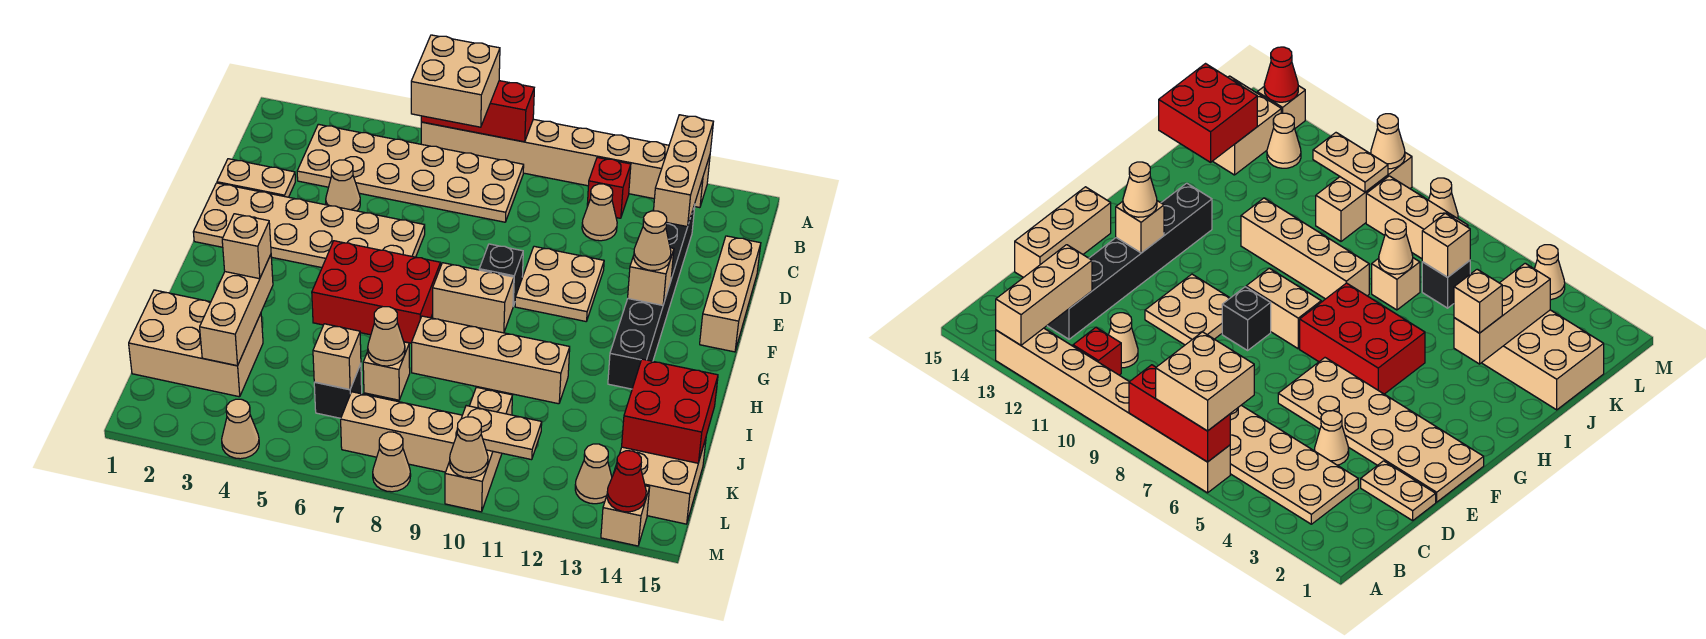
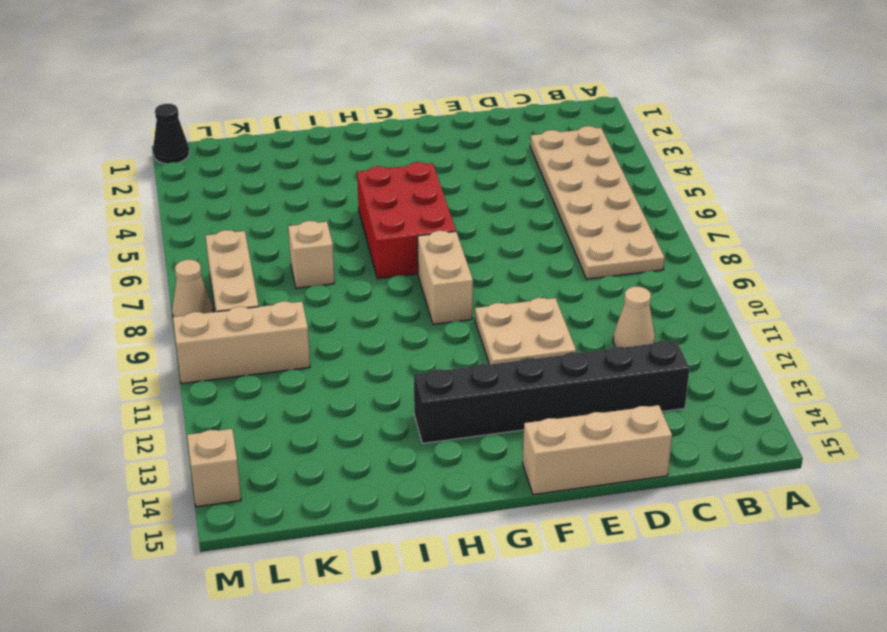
black cone M1 level 1 -> none
none -> tan brick A6:A13 level 1
none -> red brick B11 level 1
none -> tan plate D1:D2 level 1
none -> tan cone D4 level 1

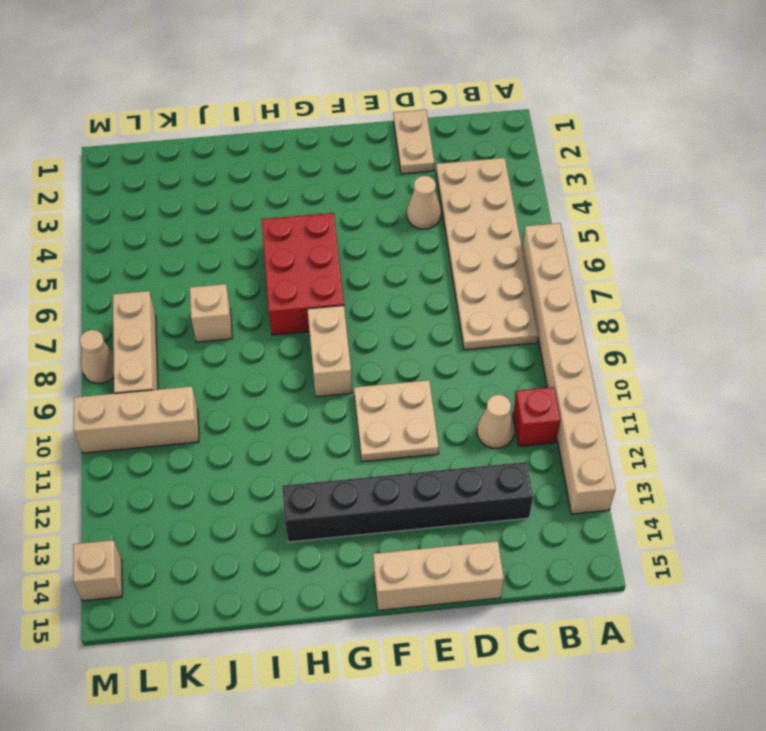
none -> tan plate E1:F6 level 1
none -> black brick F9 level 1
none -> tan brick I8:I11 level 1
none -> tan brick J1:K3 level 1

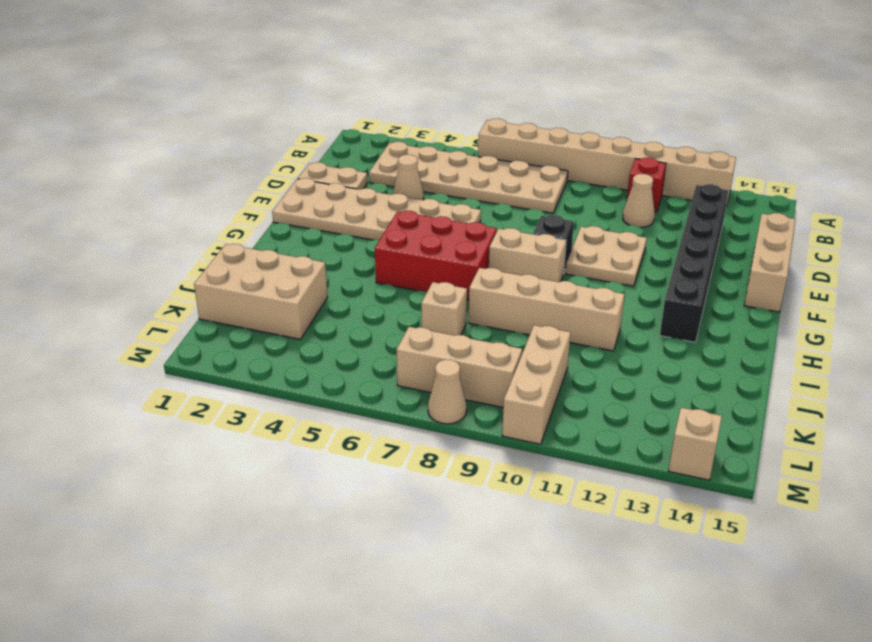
none -> black brick K6 level 1
none -> tan brick K14:L15 level 1
none -> tan cone L13 level 1
none -> tan cone M4 level 1

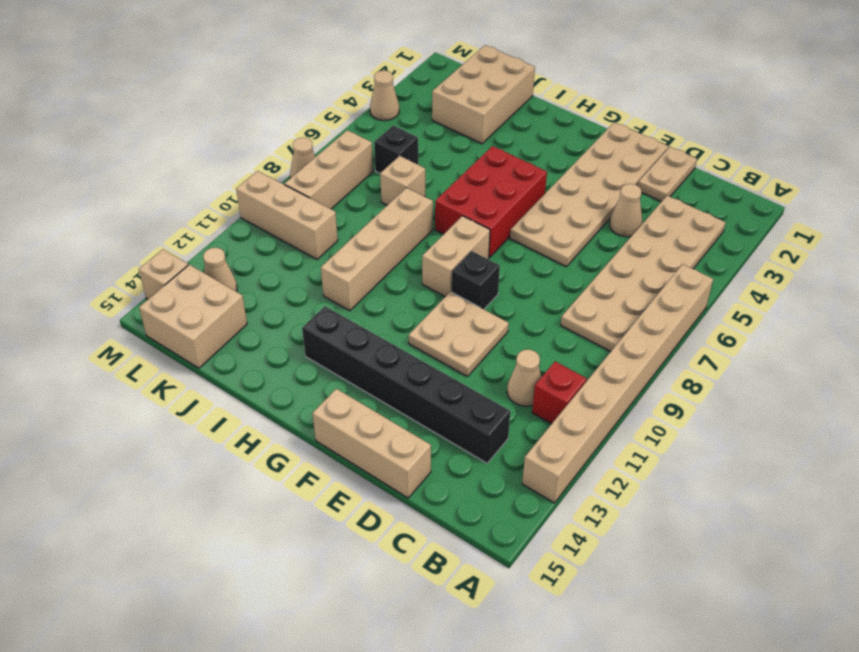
none -> red brick A6:A8 level 2
none -> tan brick A13:C13 level 2
none -> tan brick F13 level 2
none -> tan brick I3:K3 level 2

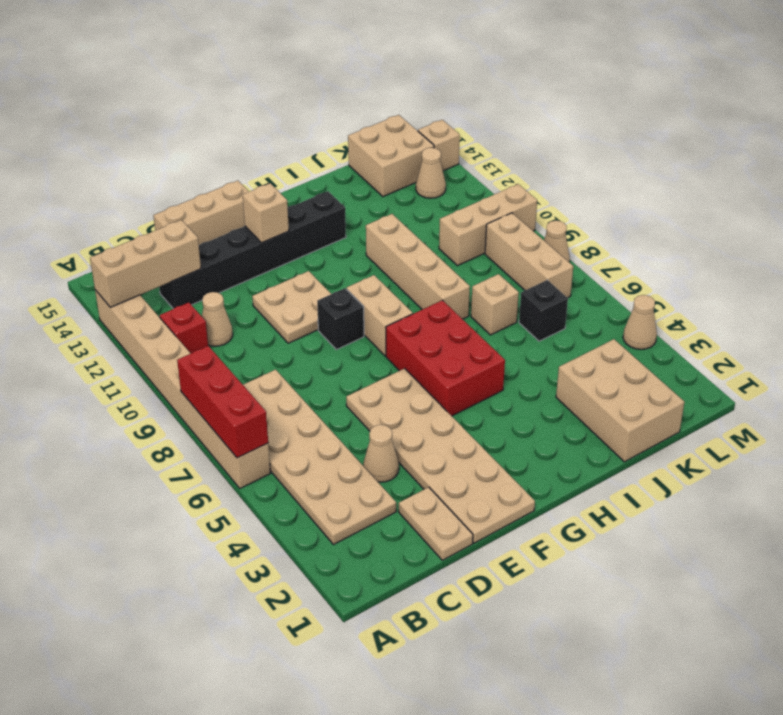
none -> tan brick I3:K3 level 2
none -> tan cone J7 level 2
none -> red brick J14:K15 level 2
none -> tan brick K6 level 2

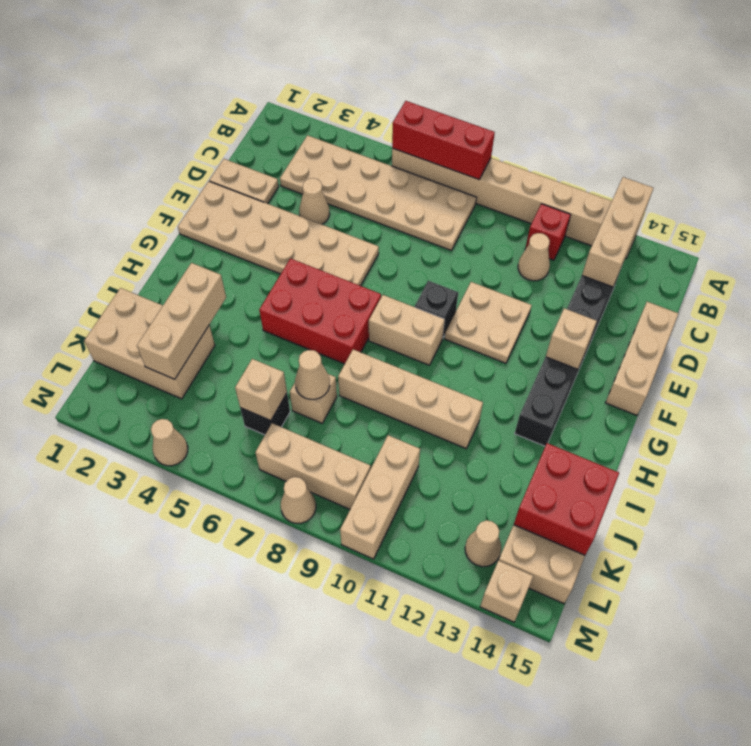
none -> tan plate L10:L11 level 2
none -> tan cone M10 level 2
none -> red cone M14 level 2
none -> tan brick A6:B7 level 3

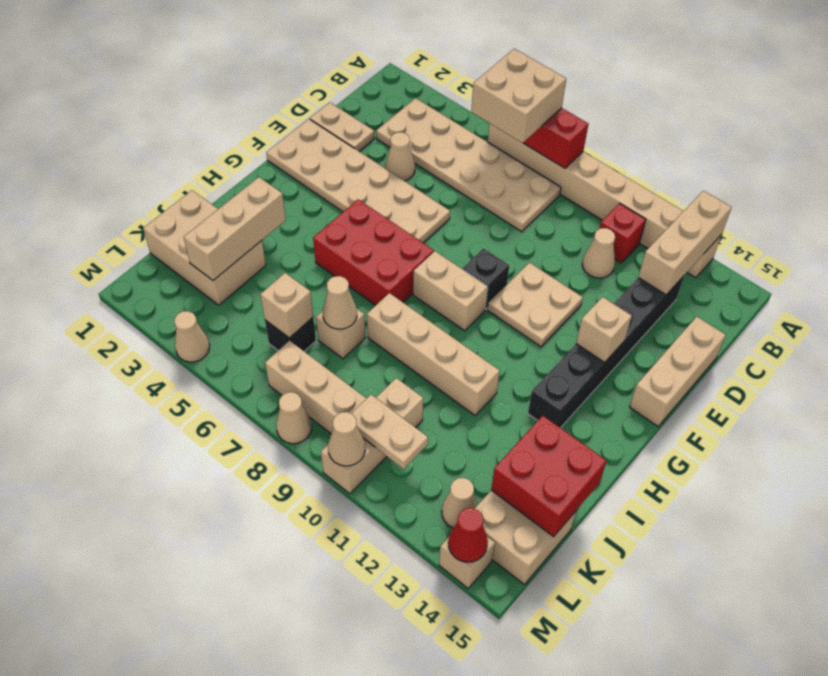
none -> tan cone F13 level 3
none -> tan brick I3 level 3

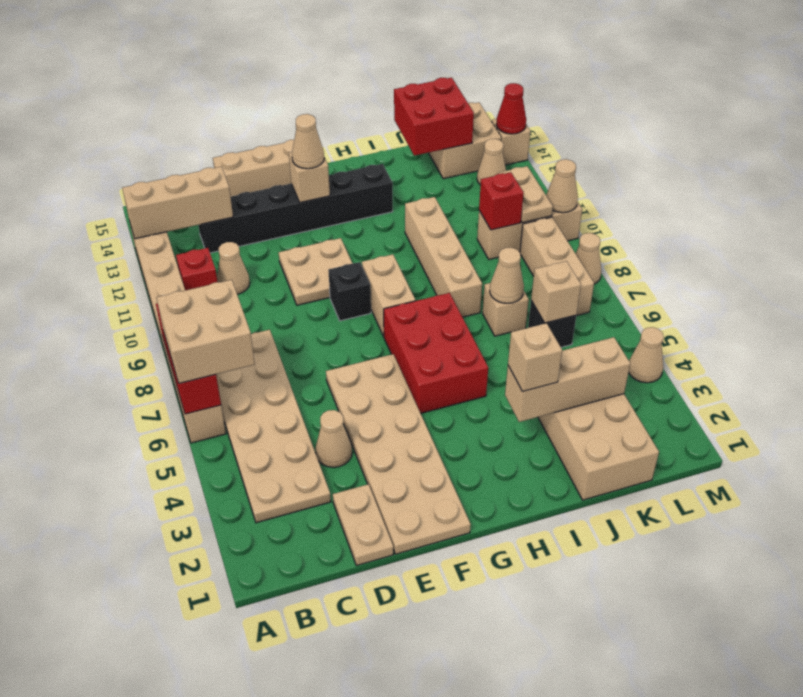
red brick K10 level 2 -> none

